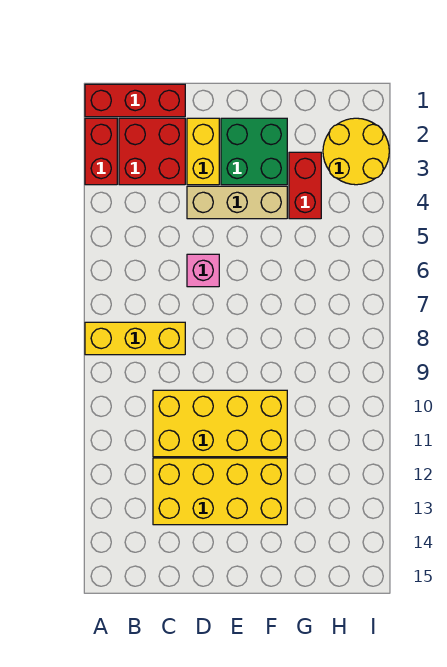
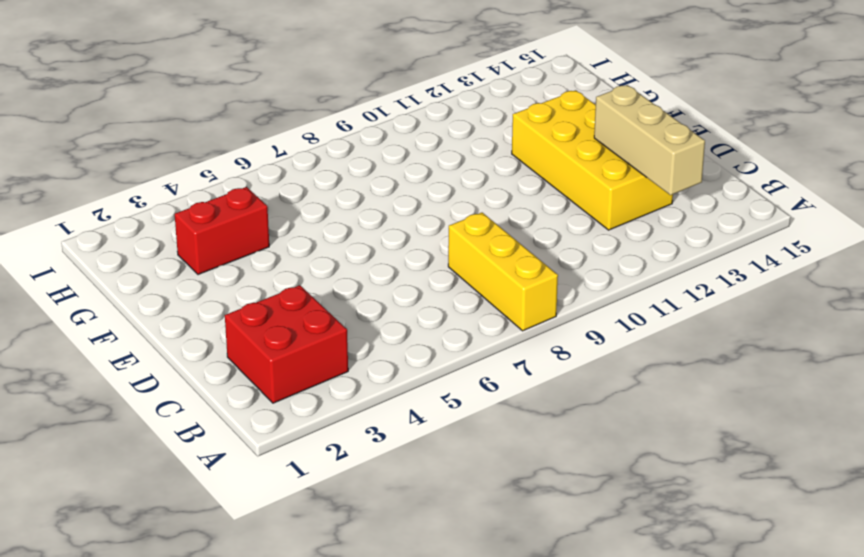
tan brick B13:D13 level 2 -> tan brick D4:F4 level 1
none -> red brick A1:C1 level 1
none -> red brick A2:A3 level 1
none -> yellow brick C10:F11 level 1

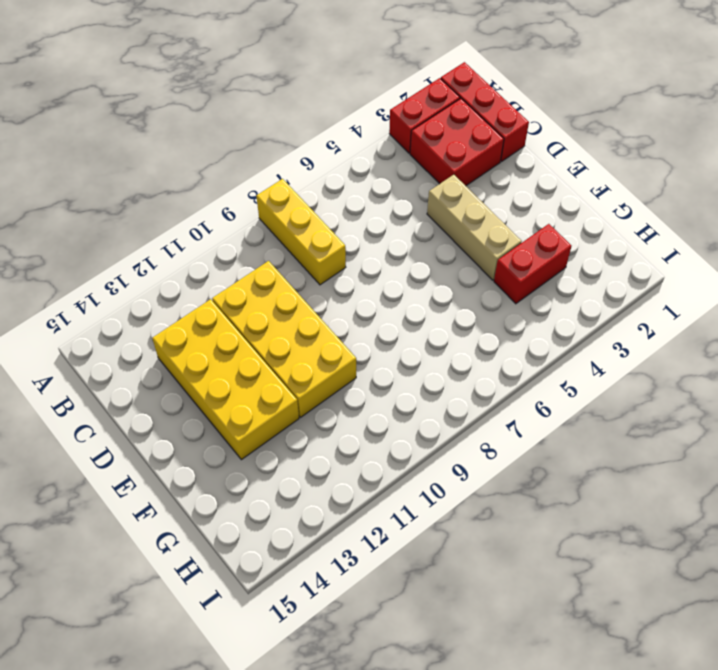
none -> yellow brick D2:D3 level 1
none -> pink brick D6 level 1
none -> green brick E2:F3 level 1

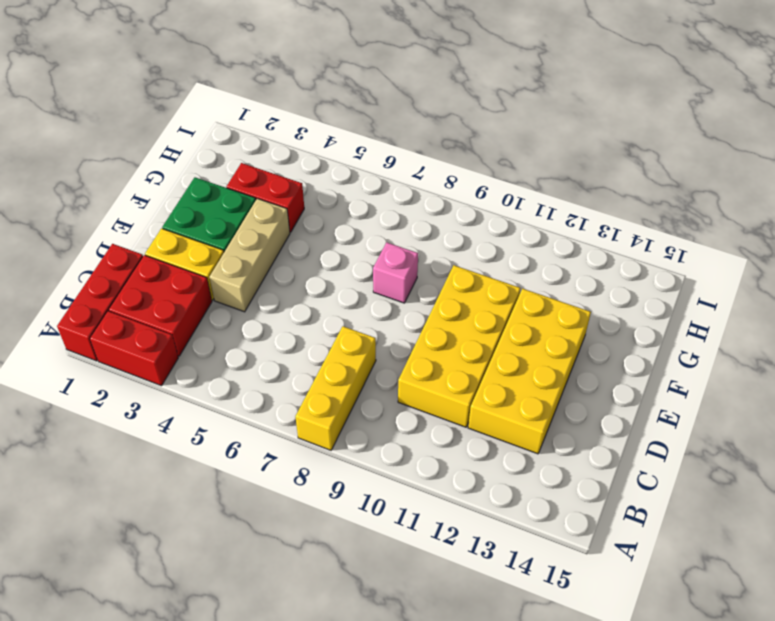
pink brick F8 level 1 -> pink brick D6 level 1
none -> yellow round brick H2:I3 level 1

